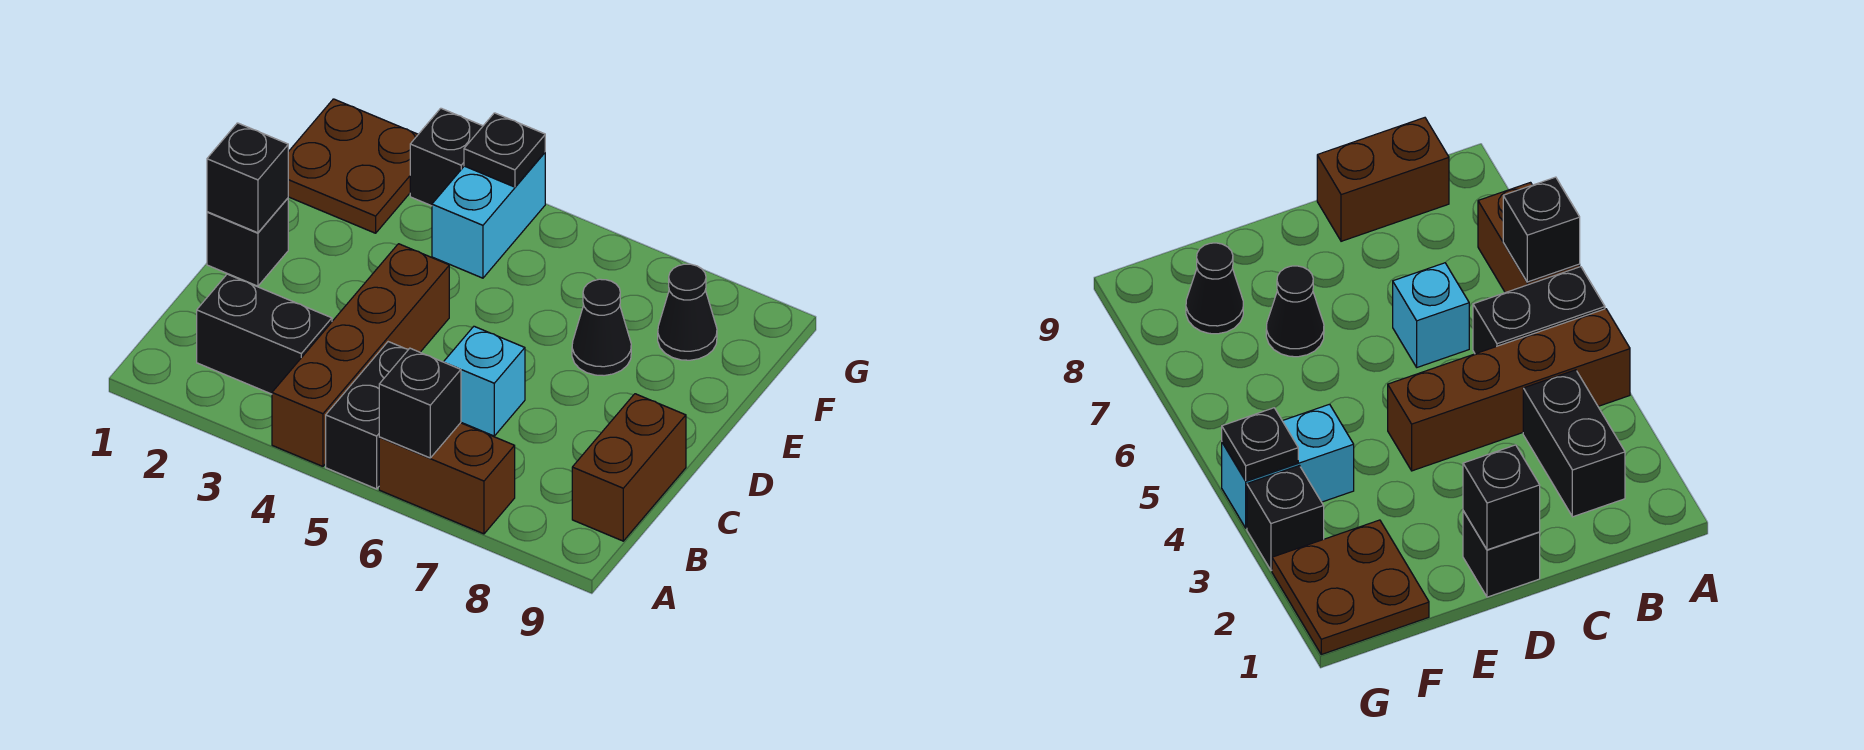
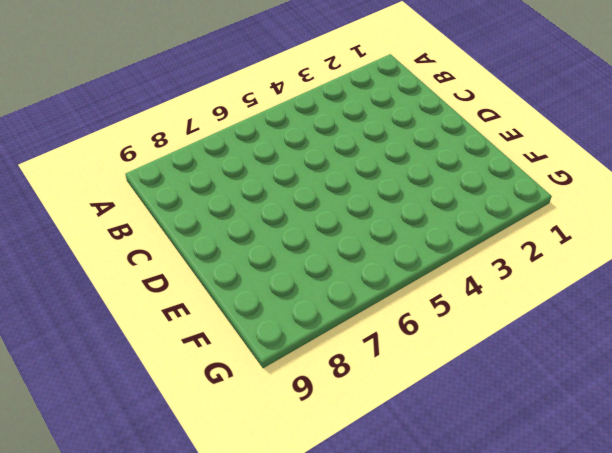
none -> brown brick A4:D4 level 1
none -> black brick A5:B5 level 1
none -> brown brick A6:A7 level 1

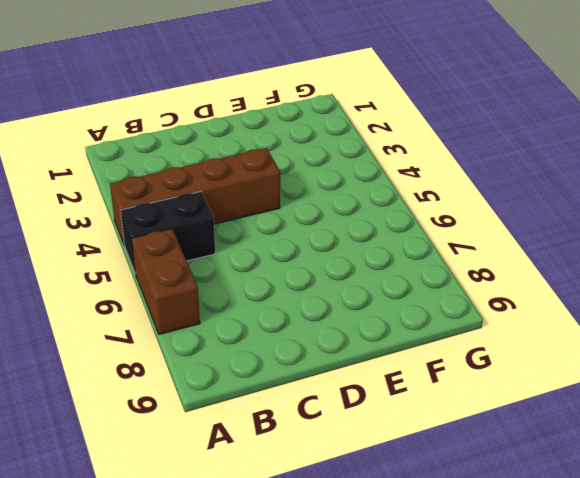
none -> black brick B2:B3 level 1
none -> brown brick B9:C9 level 1
none -> cyan brick C6 level 1

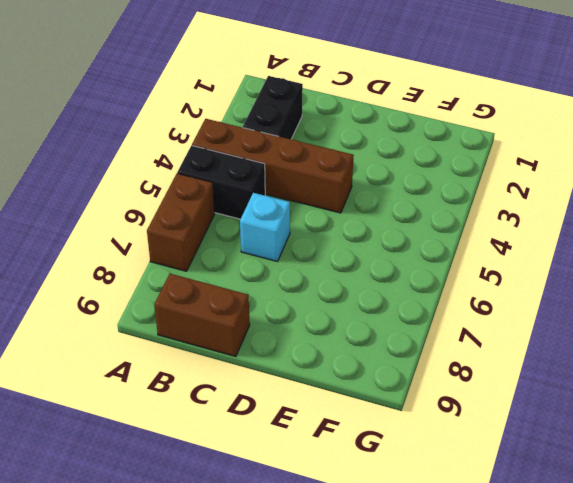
none -> black brick D1 level 1
none -> black cone E7 level 1
none -> brown plate F1:G2 level 1

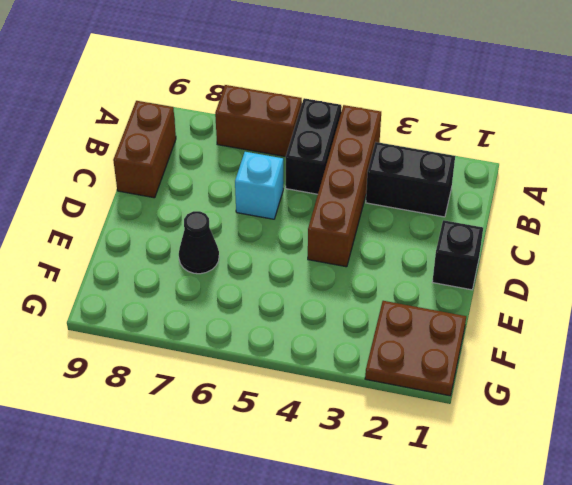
none -> cyan brick F4:G4 level 1
none -> black cone F8 level 1
none -> black brick G3 level 1

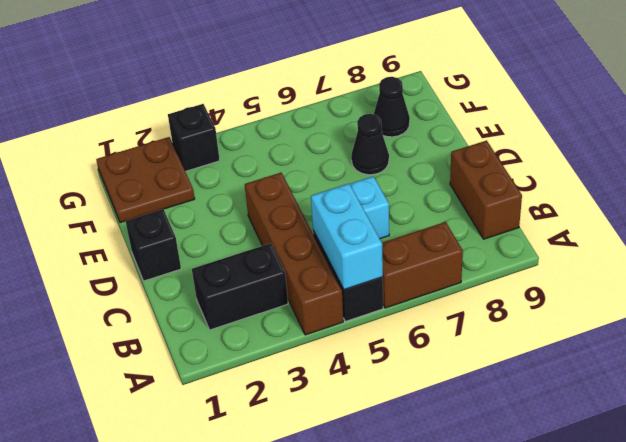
cyan brick A5:B5 level 2 -> cyan brick F4:G4 level 1
none -> black brick A6 level 2
none -> black brick D1 level 2
none -> black plate G4 level 2

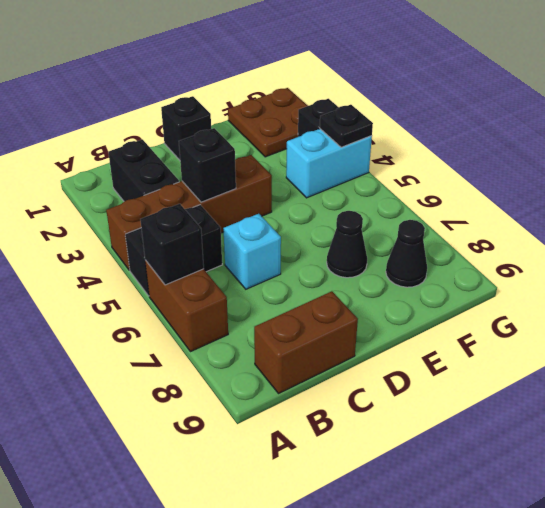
black brick C4 level 2 -> black brick D1 level 2

